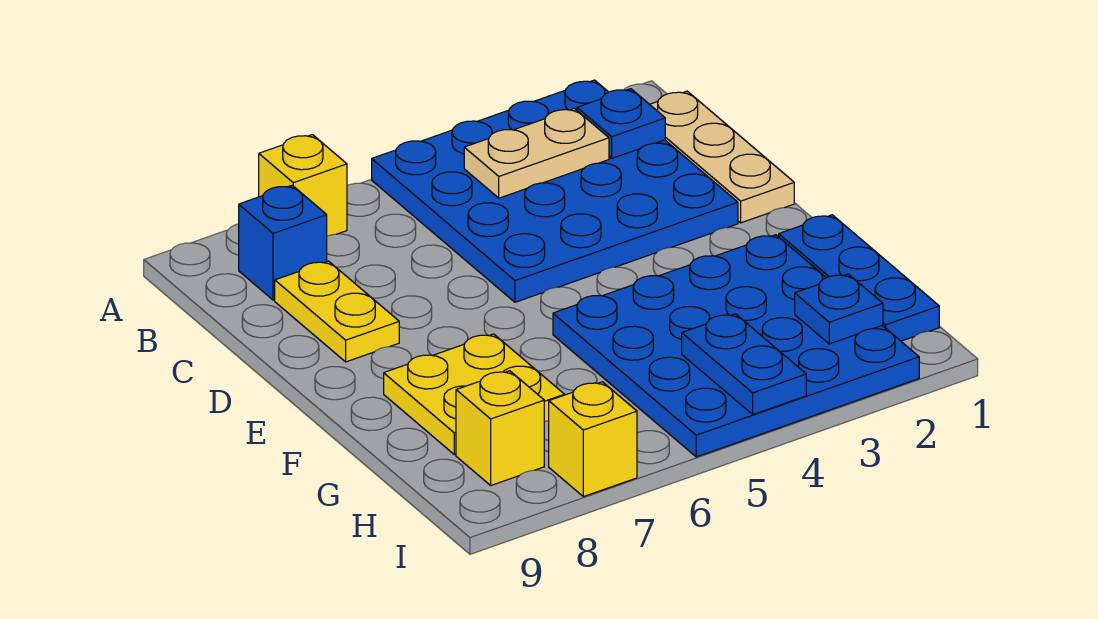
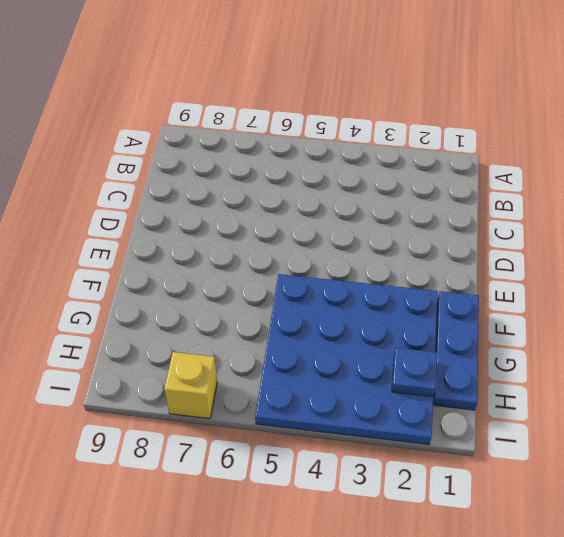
none -> blue plate A2:D5 level 1
none -> yellow brick A7 level 1
none -> tan plate B1:D1 level 1

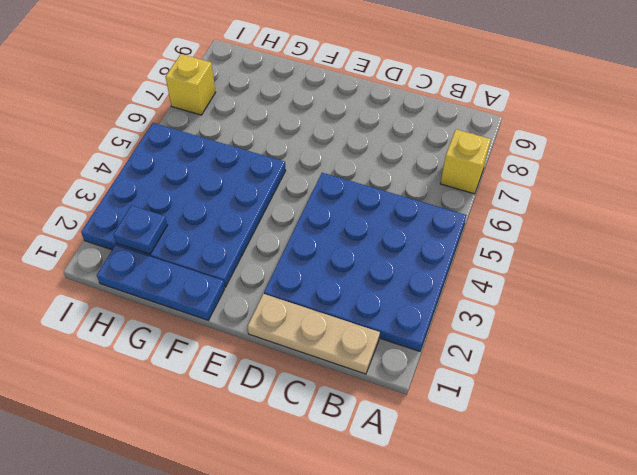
none -> blue brick B8 level 1
none -> yellow plate C8:D8 level 1
none -> yellow plate F7:G8 level 1

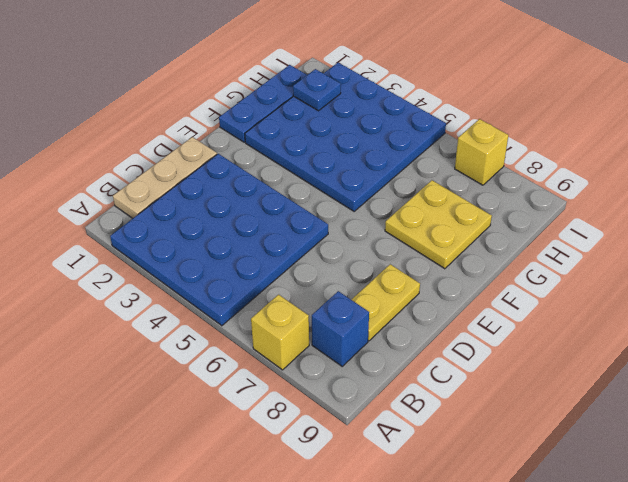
none -> yellow brick H8 level 1
none -> blue plate B2 level 2
none -> tan plate B3:B4 level 2

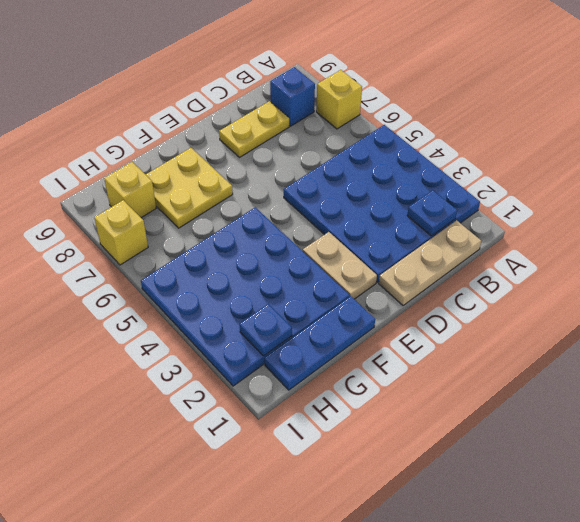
tan plate E2:E3 level 1 -> tan plate B3:B4 level 2
none -> blue plate H4:I4 level 2

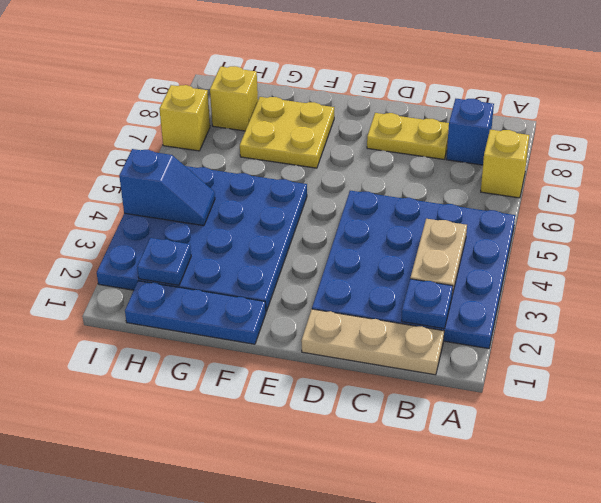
blue slope H4:I4 level 2 top I -> blue plate H4:I4 level 2

